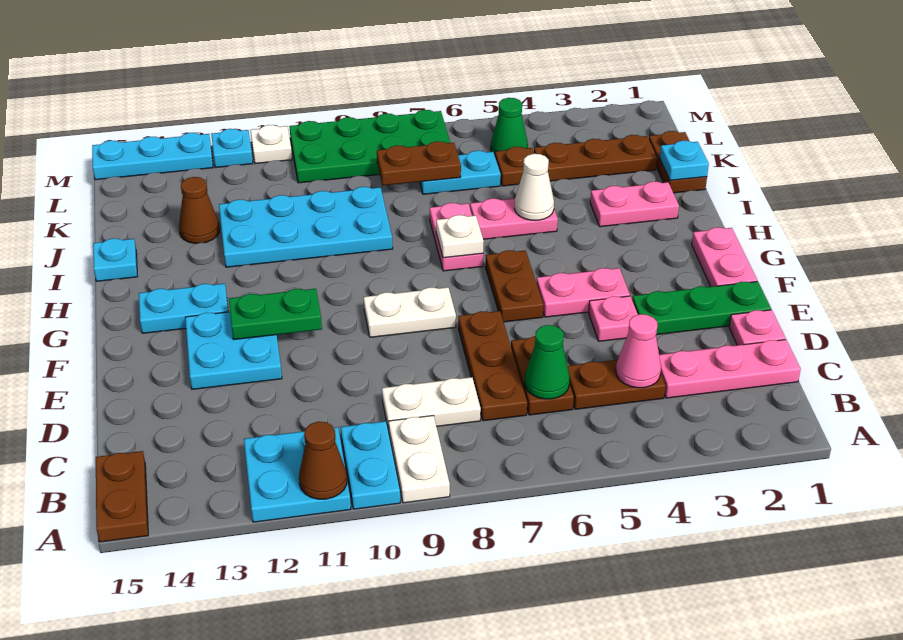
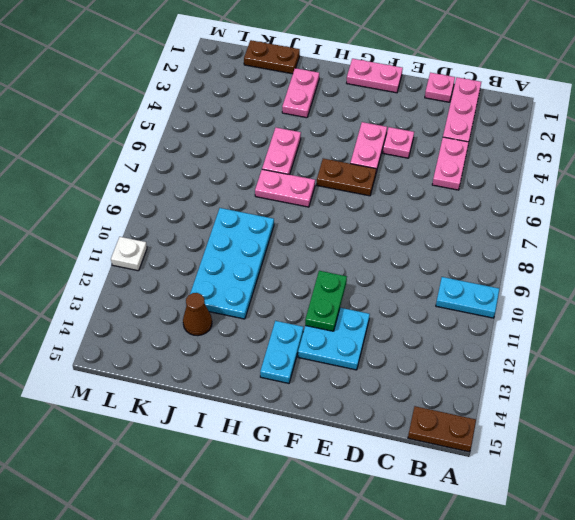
pink plate C4:C5 level 1 -> brown plate C4:C5 level 1
none -> white plate A9:B9 level 1
none -> cyan plate A11:B12 level 1
none -> brown plate C6:D6 level 1
none -> brown plate C7:E7 level 1

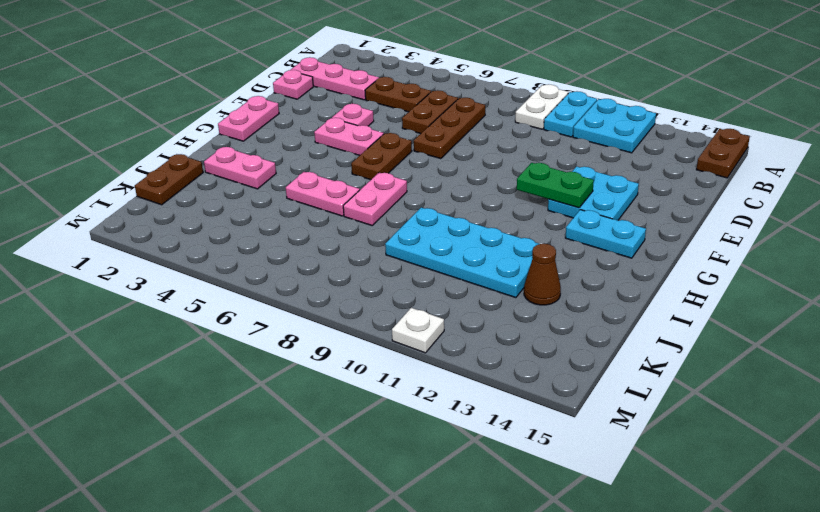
none -> white plate C8:C9 level 1
none -> green plate E1:E3 level 1
none -> white plate F8:F9 level 1
none -> cyan plate I15 level 1

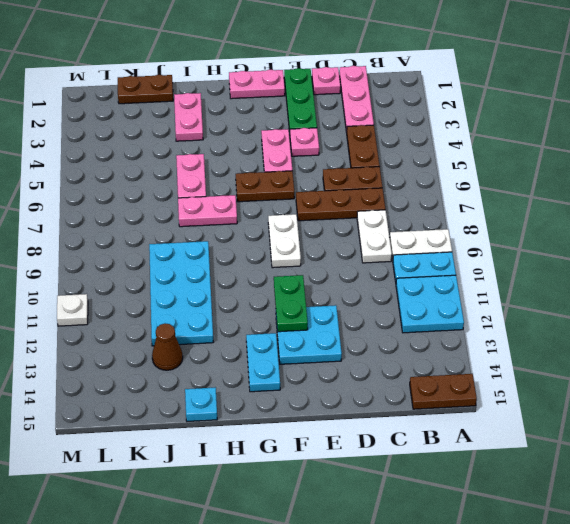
none -> brown plate K2:K4 level 1
none -> brown plate K5 level 1
none -> cyan plate K6:K7 level 1
none -> green cone L5 level 1

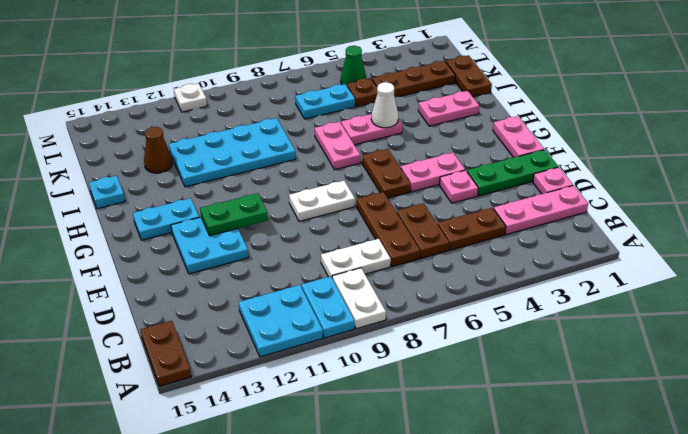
none -> green plate L7:M10 level 1
none -> cyan plate M12 level 1
none -> cyan plate M13:M15 level 1
none -> brown cone A11 level 2

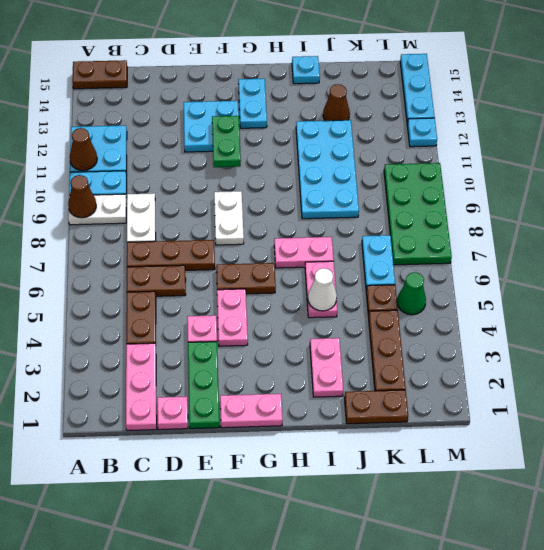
brown cone A9 level 2 -> none
none -> white plate M11 level 1
none -> pink cone C4 level 2
none -> green cone C6 level 2
none -> white plate H7 level 2

